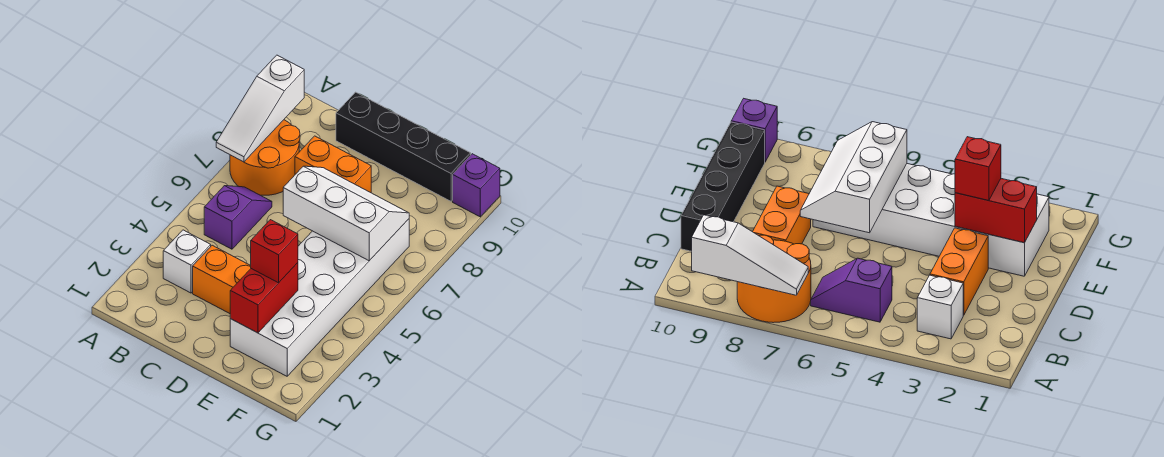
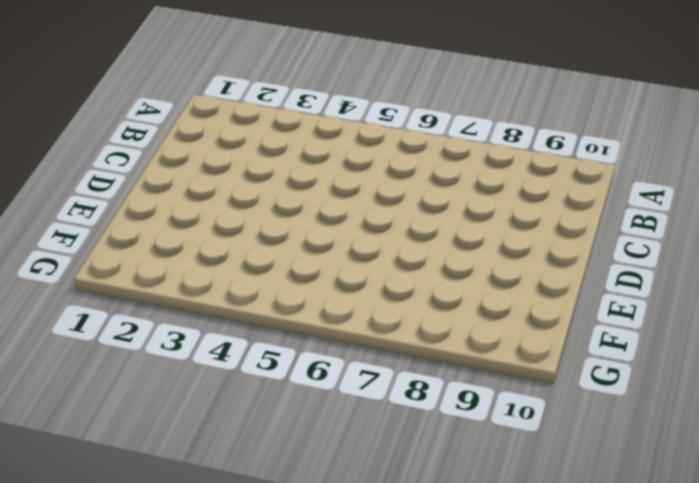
none -> orange round brick A7:B8 level 1
none -> white brick B3 level 1
none -> purple slope B5:B6 level 1 top 5

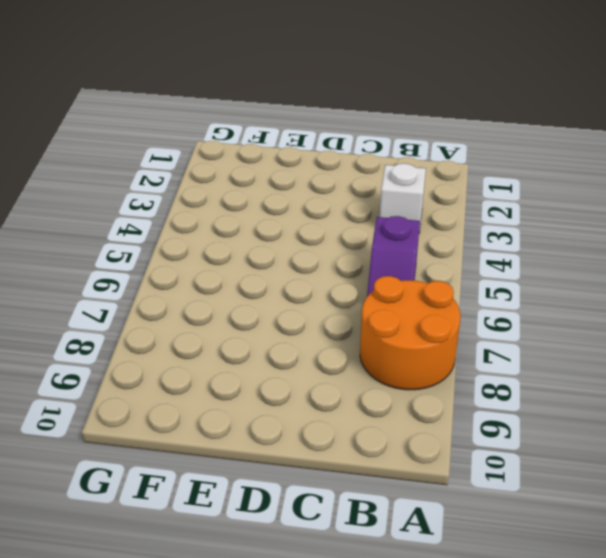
none -> orange brick C3:D3 level 1
none -> orange brick C8:D8 level 1
none -> black brick C10:F10 level 1

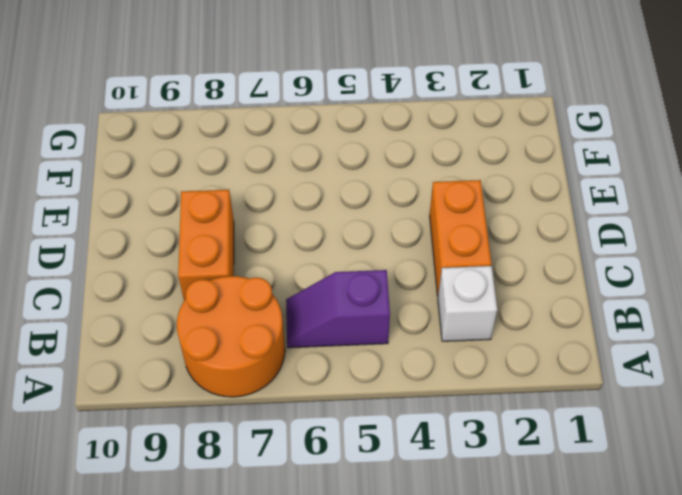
none -> black brick C10:F10 level 1
none -> white brick E2:F7 level 1
none -> purple brick G10 level 1

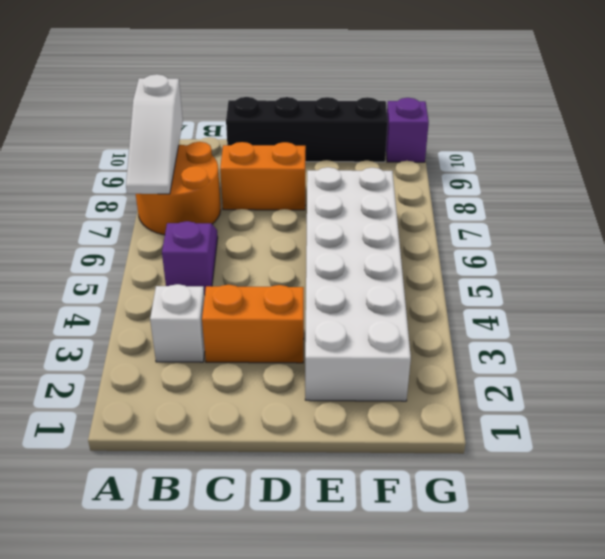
none -> white slope D6:F7 level 2 top 6
none -> red brick E2:E3 level 2
none -> red brick E3 level 3

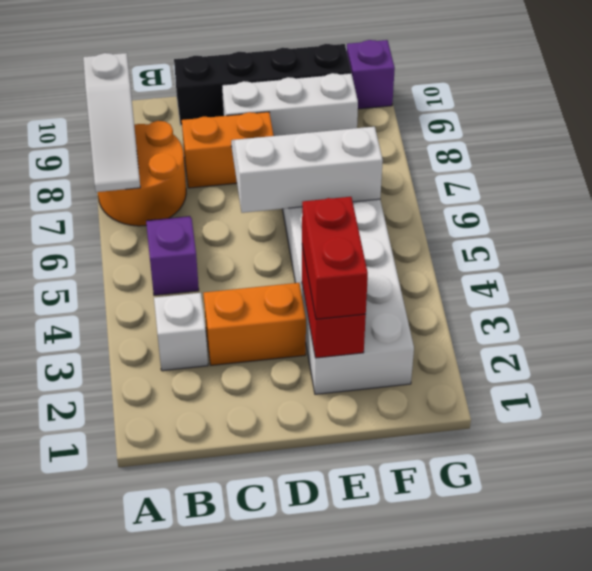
white brick D9:F9 level 1 -> none
red brick E2:E3 level 3 -> red brick E3 level 3

